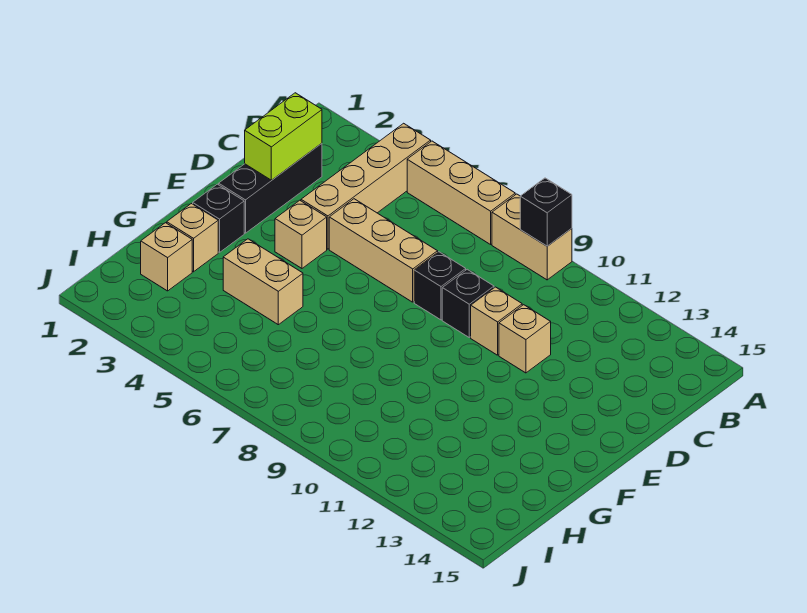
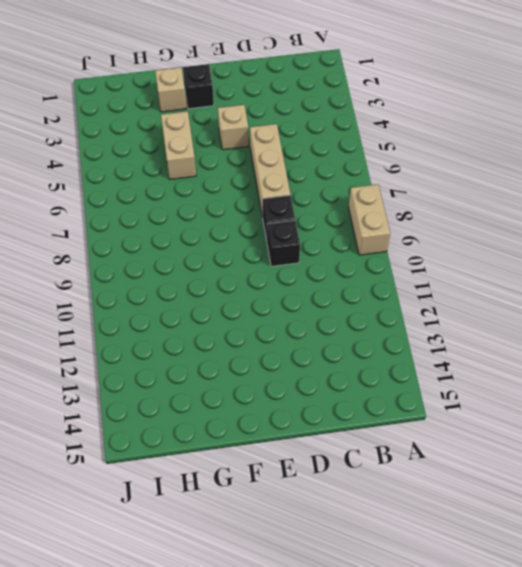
none -> tan brick A4:D4 level 1
none -> tan brick A5:A7 level 1
none -> black brick C2:E2 level 1

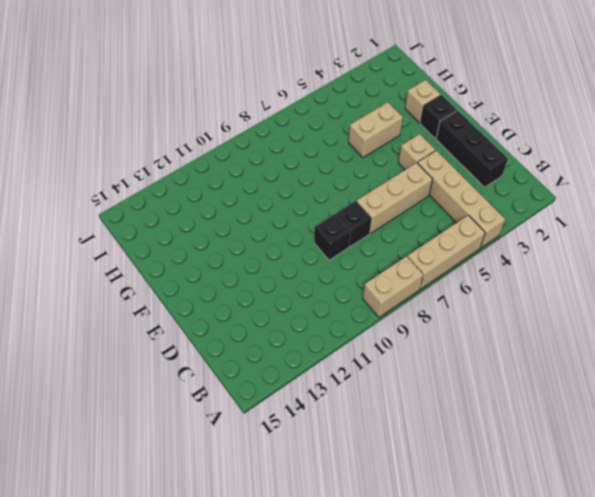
none -> tan brick D10 level 1
none -> tan brick D11 level 1
none -> tan brick H2 level 1

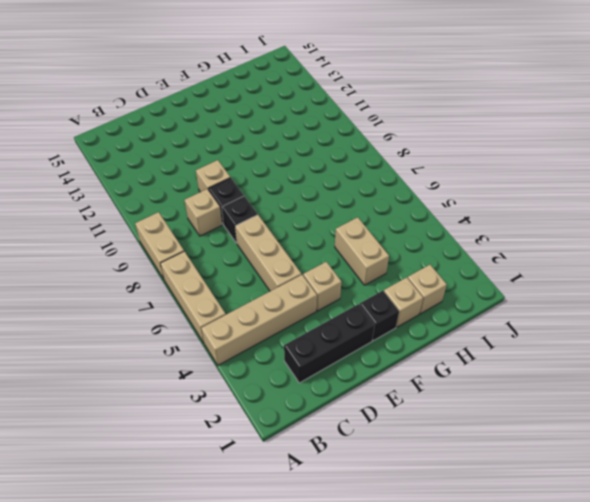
tan brick C9 level 1 -> tan brick D11 level 1
none -> black brick A9 level 2
none -> lime brick C2:D2 level 2

